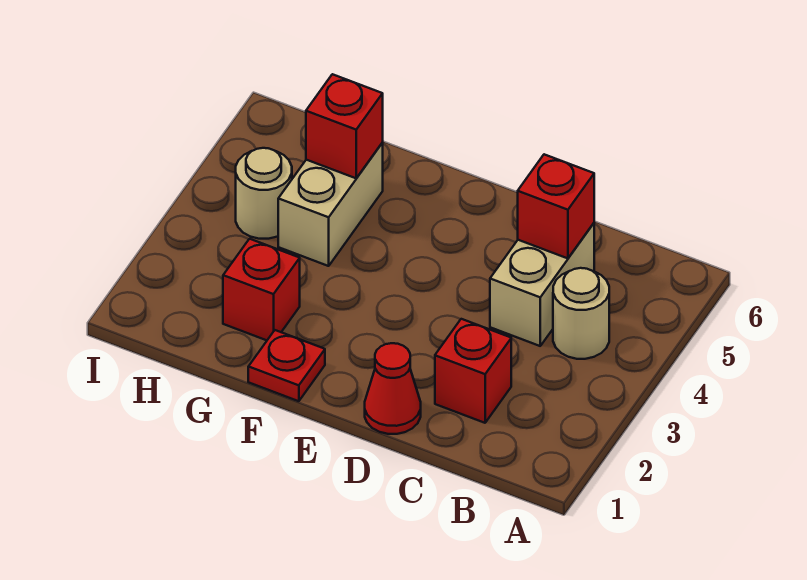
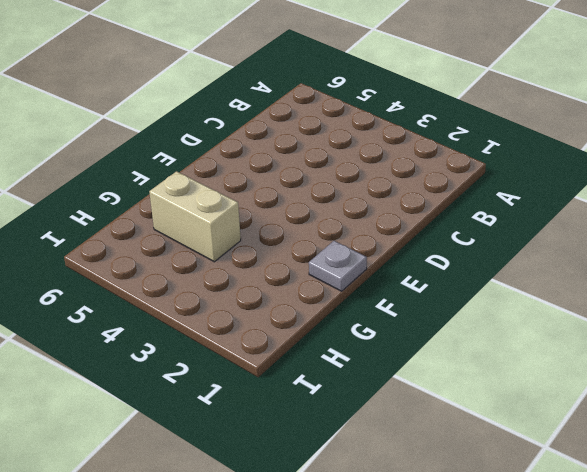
grey plate F1 level 1 -> red plate F1 level 1
none -> tan round brick B4 level 1
none -> red brick C2 level 1

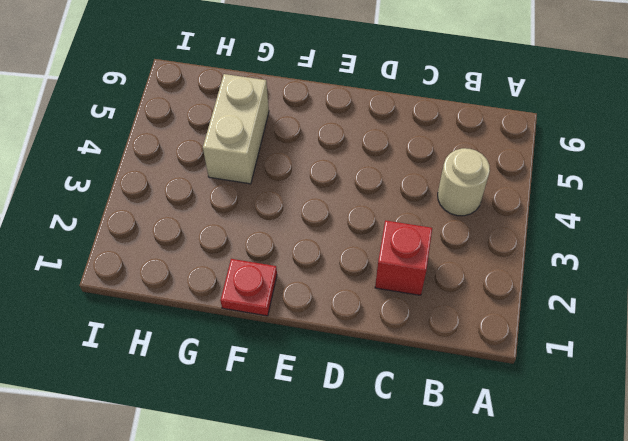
none -> tan brick C4:C5 level 1
none -> red cone D1 level 1

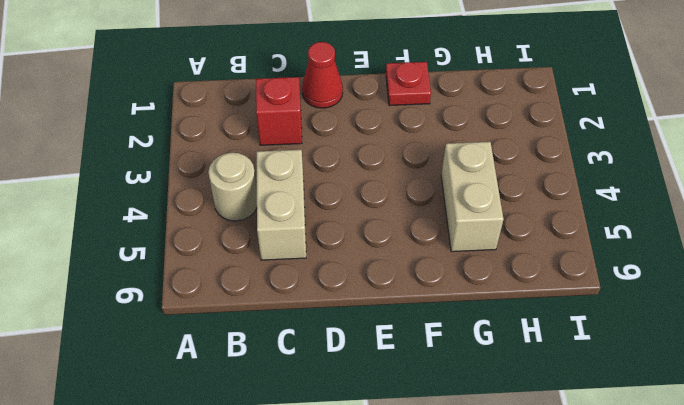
none -> red brick G2 level 1
none -> tan round brick H4 level 1

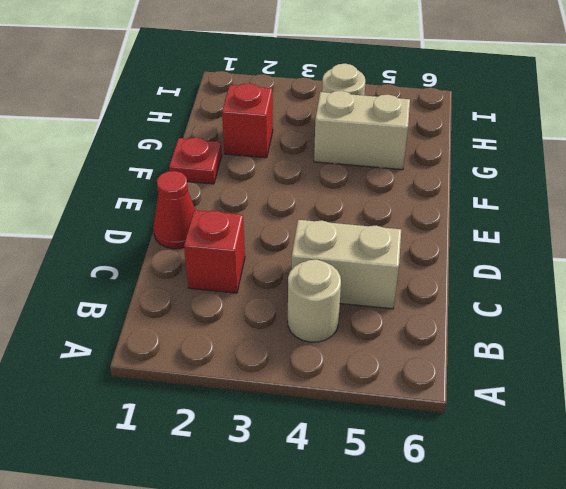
none -> red brick C5 level 2
none -> red brick G5 level 2

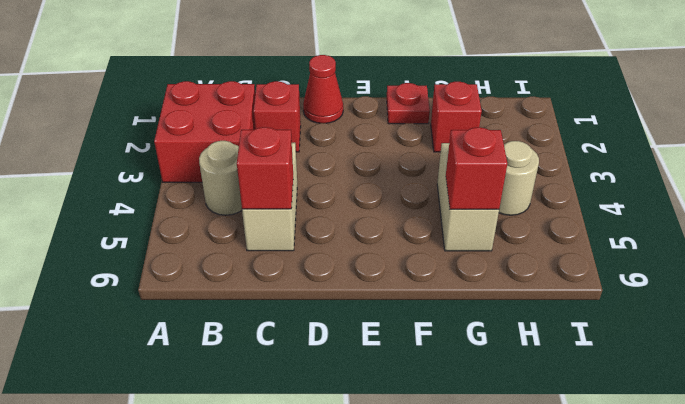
red brick A2:B3 level 1 -> none

